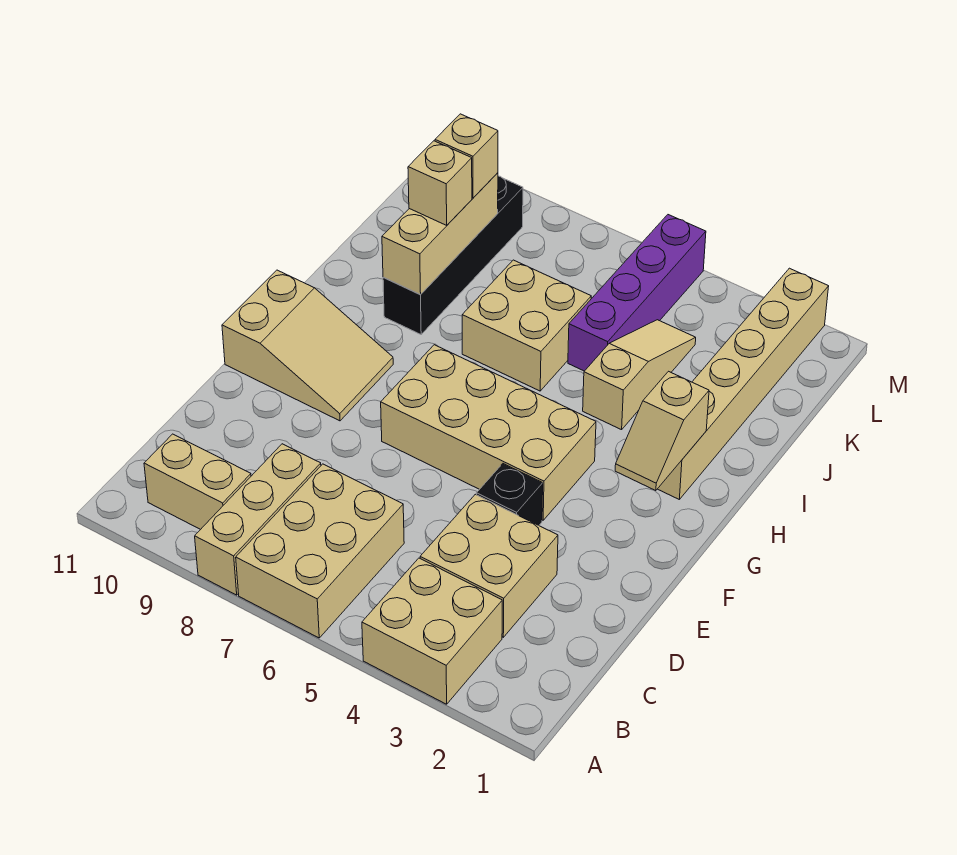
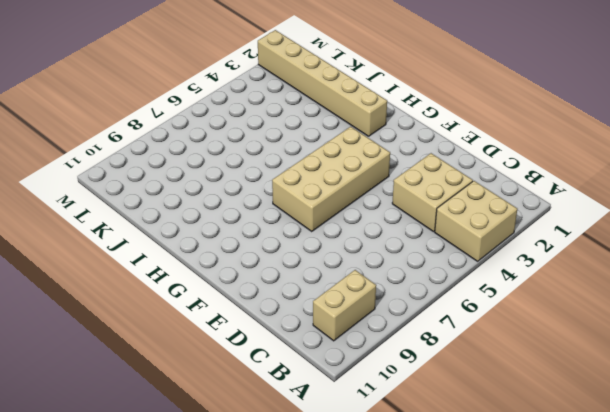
none -> tan brick A6:C7 level 1
none -> tan brick A8:C8 level 1
none -> black brick E4 level 1

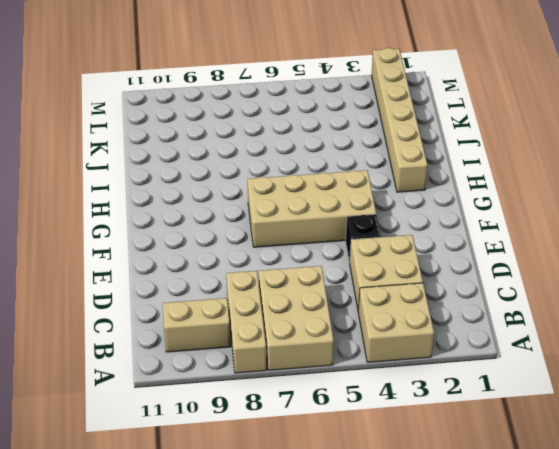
none -> tan slope F9:G11 level 1 top 11
none -> tan slope I4:K4 level 1 top I
none -> tan brick I6:J7 level 1

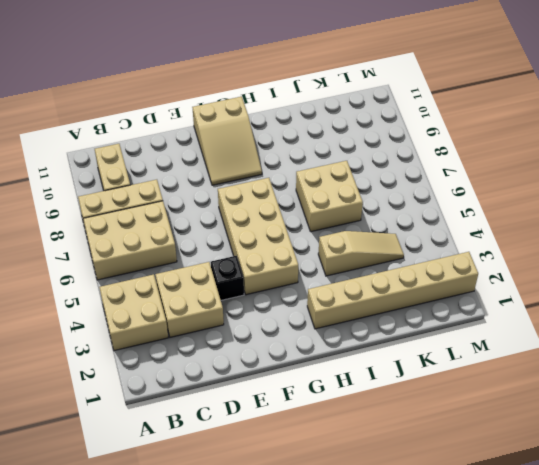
none -> black brick I9:L9 level 1
none -> purple brick J5:M5 level 1
none -> tan slope G2:H2 level 2 top H

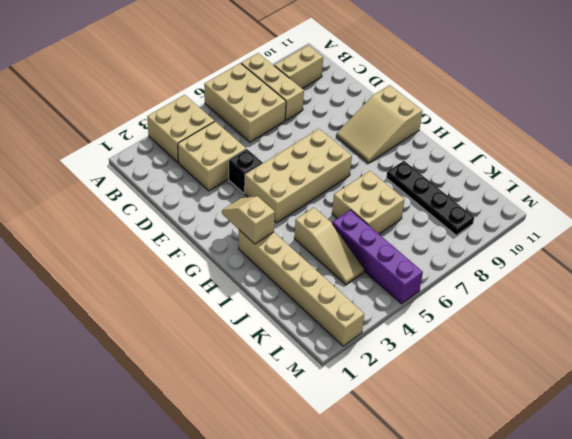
black plate I9:L9 level 1 -> black brick I9:L9 level 1
none -> tan brick I9:K9 level 2
none -> tan brick J9 level 3
none -> tan brick K9 level 3

